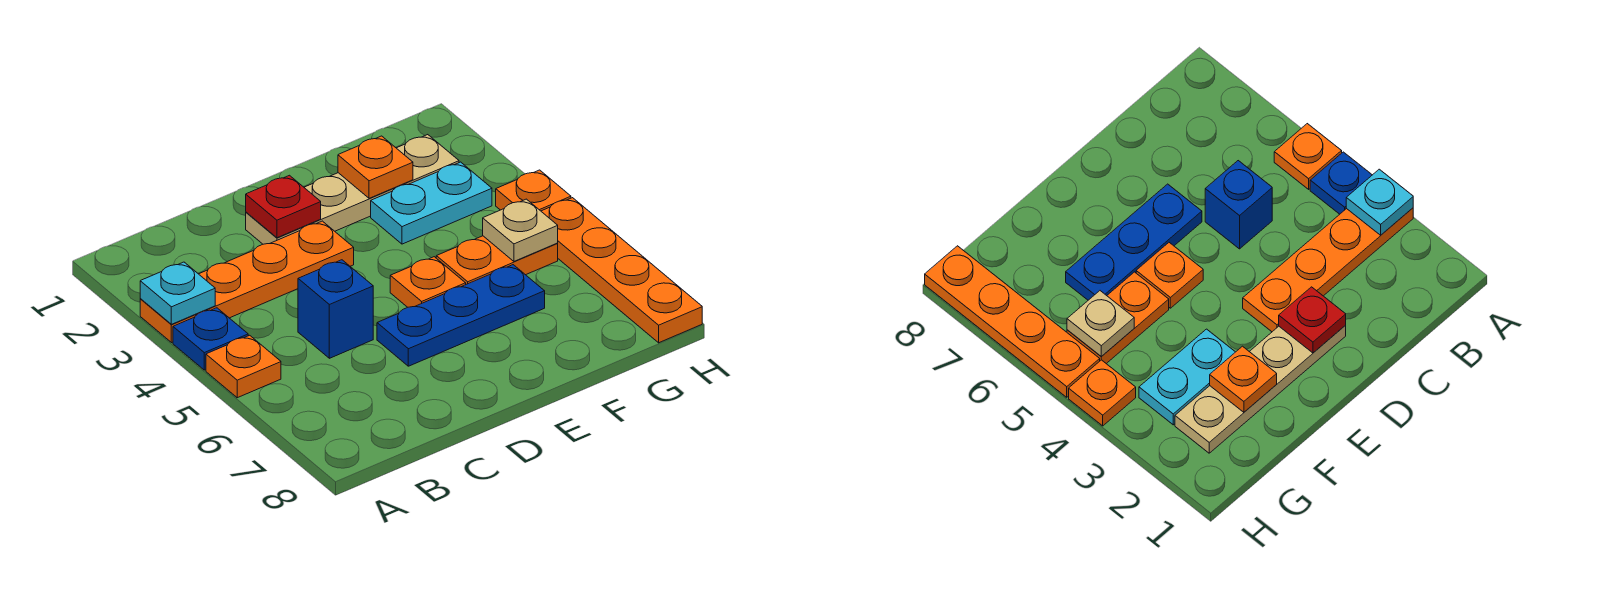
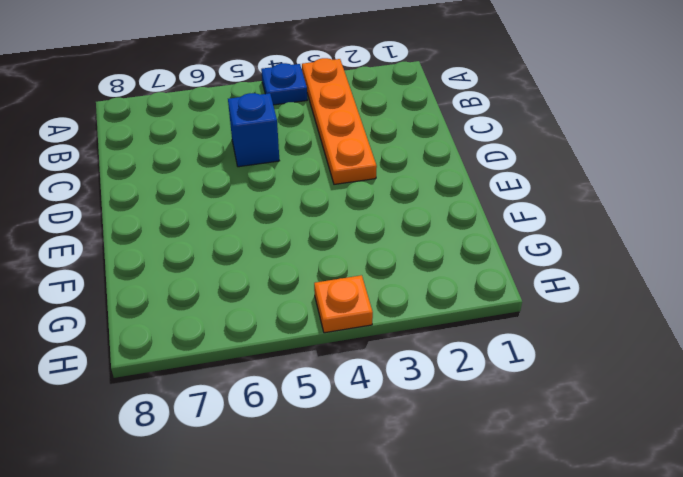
none -> orange plate A5 level 1
none -> tan plate D2:G2 level 1
none -> blue plate D6:F6 level 1

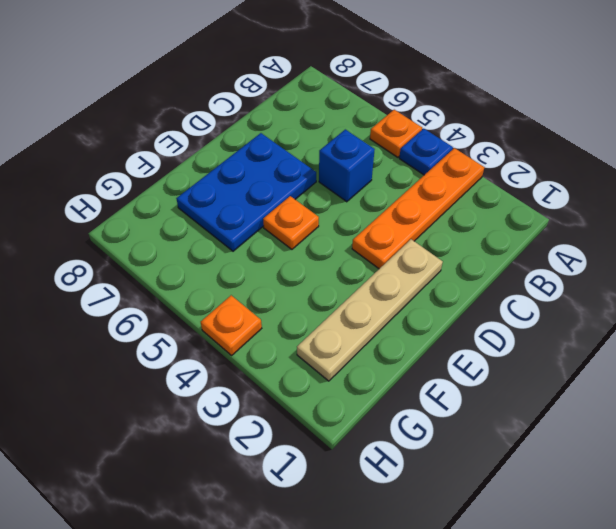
blue plate D6:F7 level 1 -> blue plate D6:F6 level 1
none -> cyan plate F3:G3 level 1
none -> orange plate F5:G5 level 1
none -> orange plate H5:H8 level 1

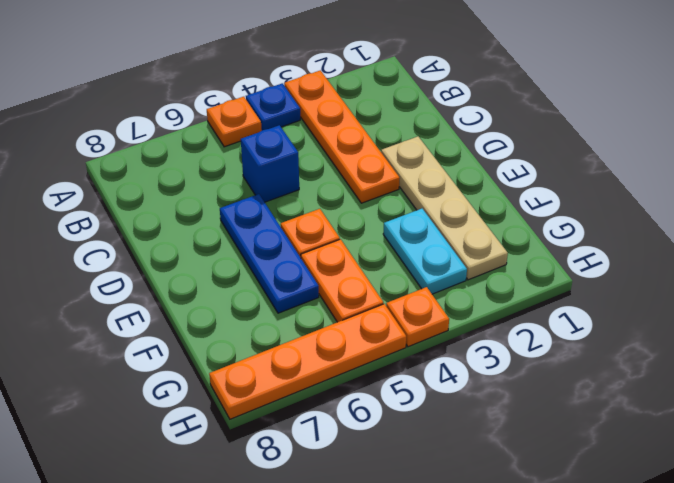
none -> cyan plate A3 level 2
none -> red plate D2 level 2
none -> orange plate F2 level 2

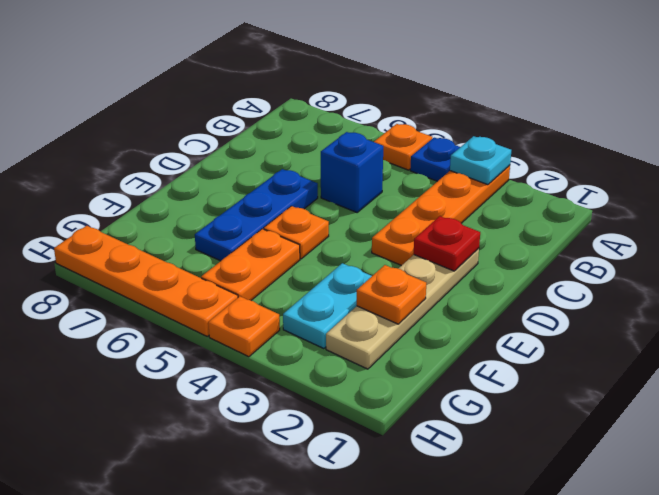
none -> tan plate G5 level 2

